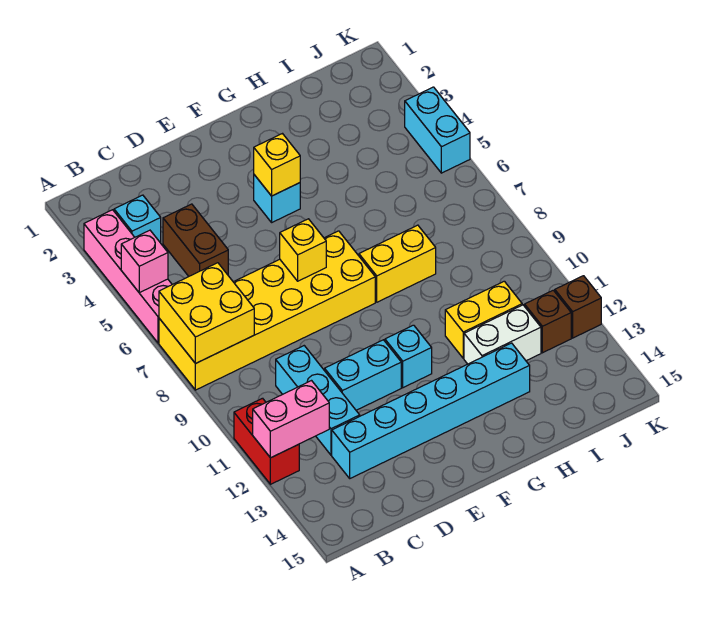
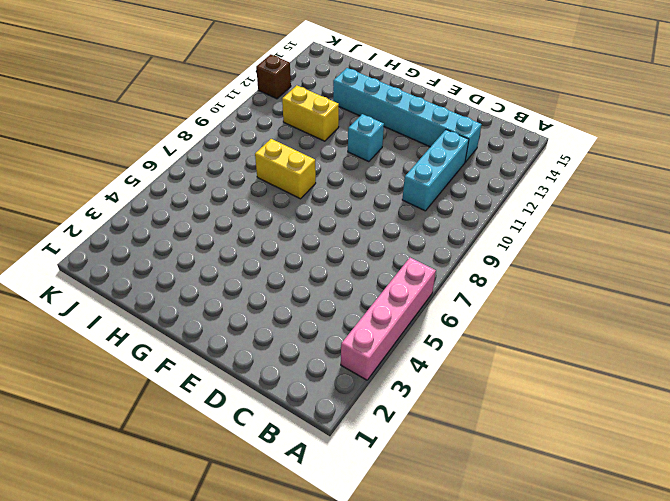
none -> yellow brick A7:F8 level 1
none -> red brick A11:A12 level 1
none -> cyan brick B3 level 1

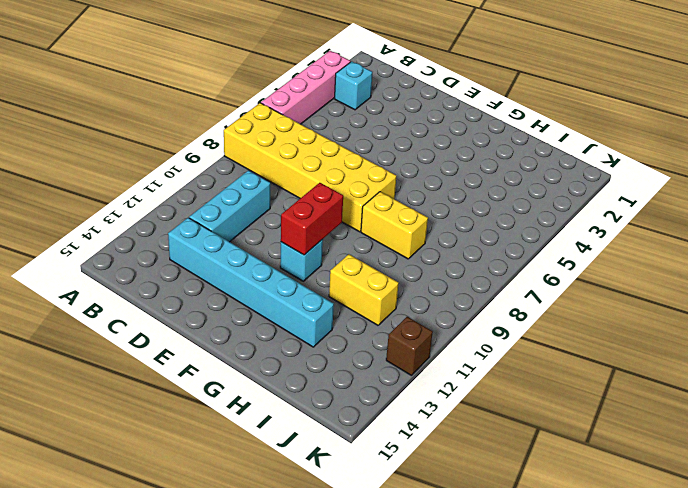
red brick F10:F11 level 2 -> red brick A11:A12 level 1
none -> brown brick C4:C5 level 1
none -> cyan brick D11:E11 level 1
none -> cyan brick F4 level 1

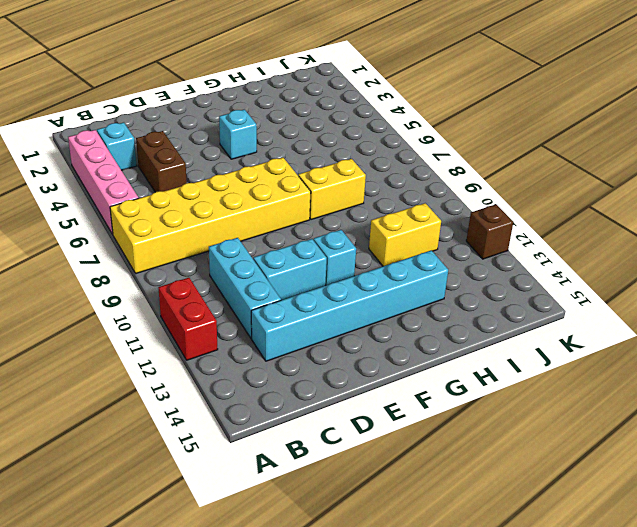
none -> white brick H12:I12 level 1
none -> brown brick J12 level 1
none -> cyan brick K4:K5 level 1

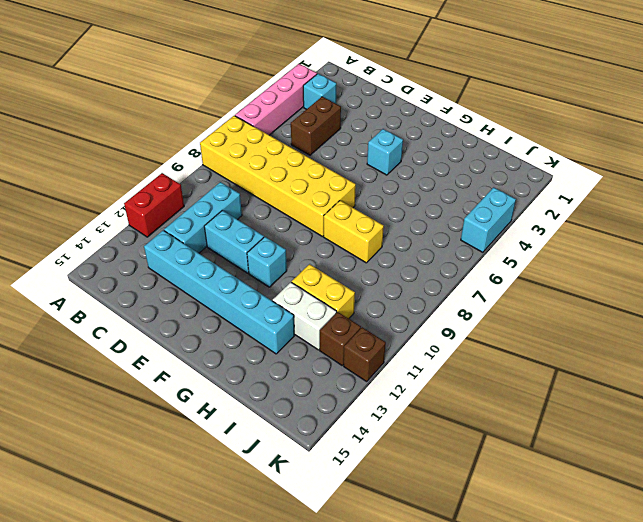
none -> pink brick A5 level 2
none -> yellow brick A7:B8 level 2
none -> pink brick A12:B12 level 2

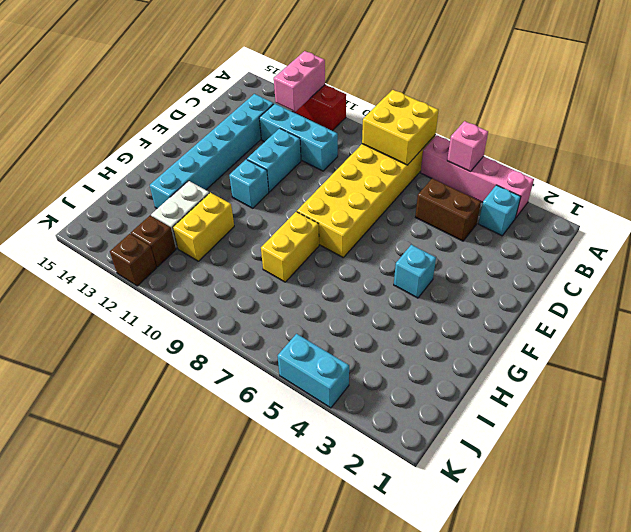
none -> yellow brick E7 level 2
none -> yellow brick F4 level 2

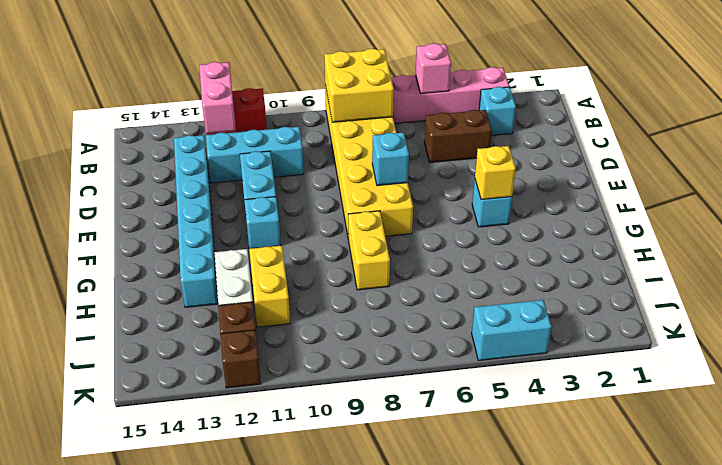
cyan brick E7 level 2 -> yellow brick E7 level 2

